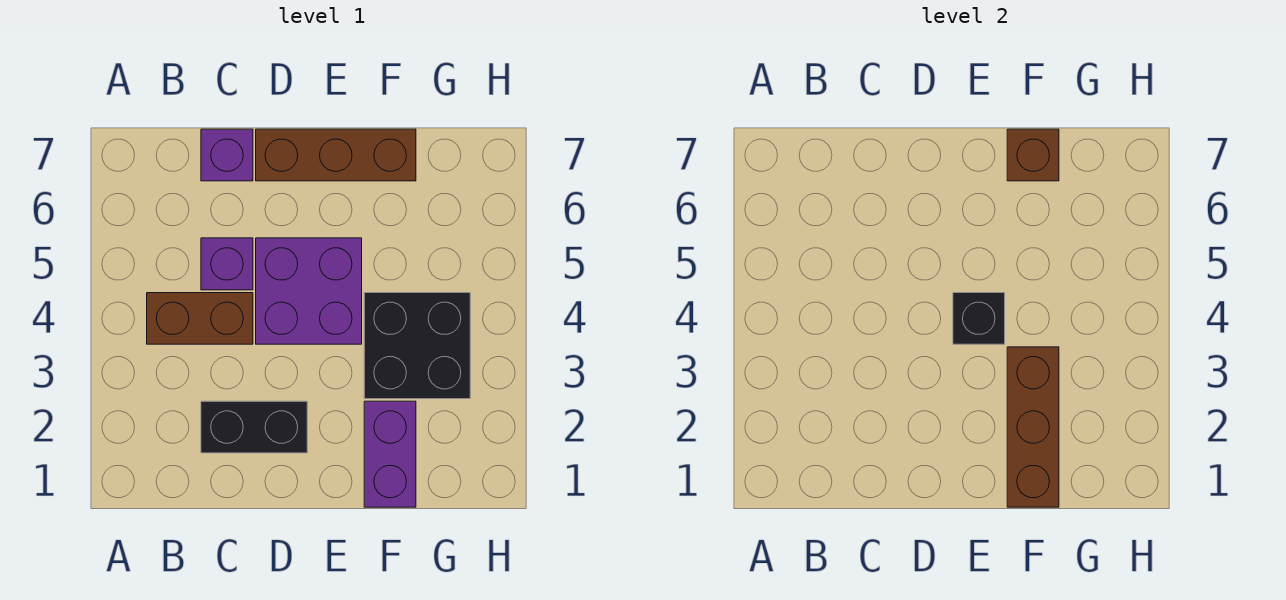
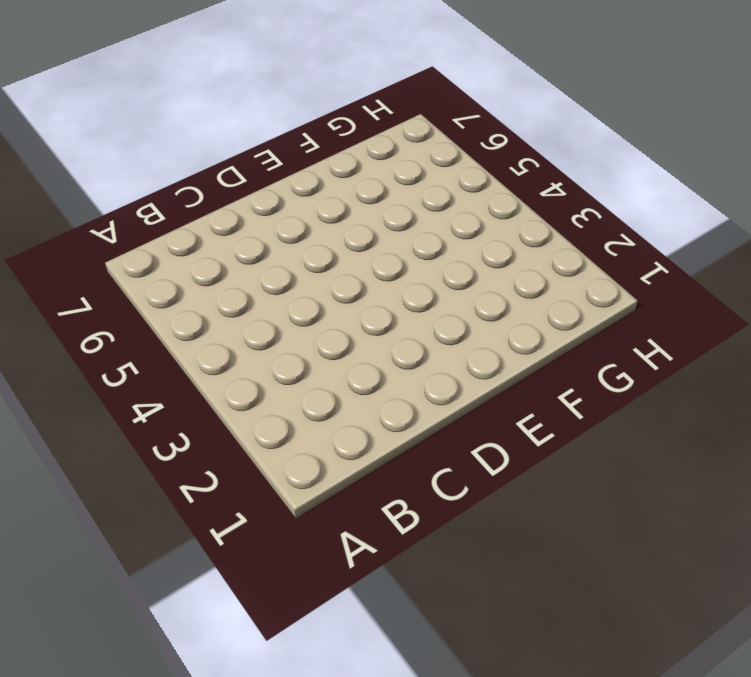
none -> brown brick B4:C4 level 1
none -> black brick C2:D2 level 1

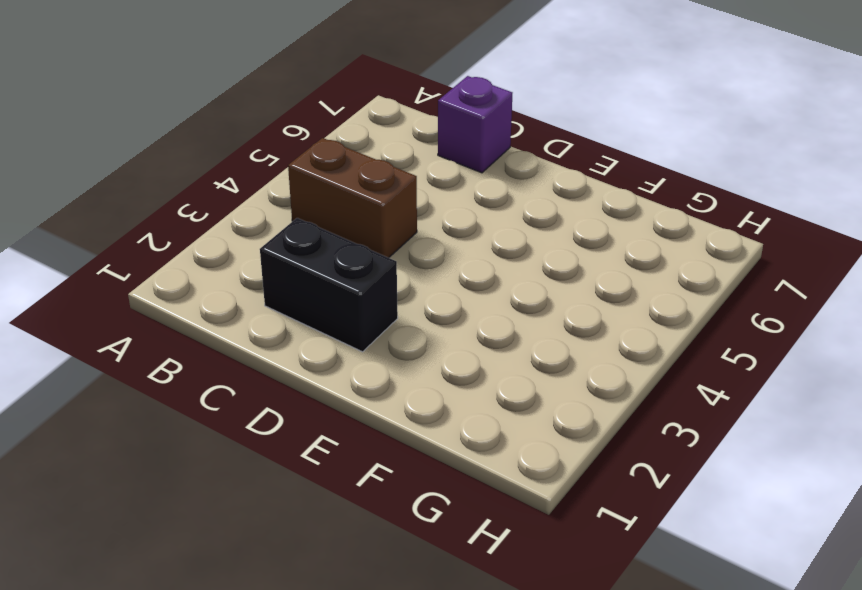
none -> purple brick C5 level 1
none -> purple brick D4:E5 level 1

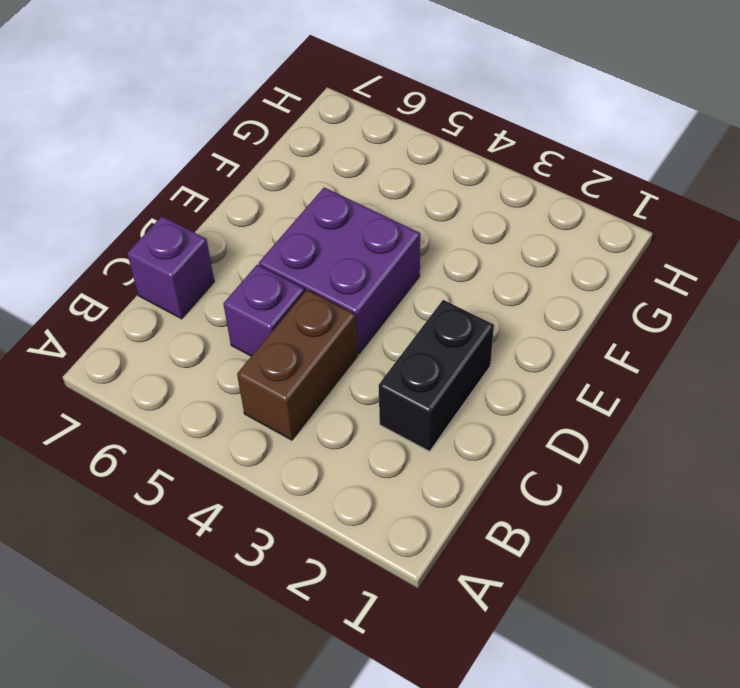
none -> brown brick D7:F7 level 1
none -> purple brick F1:F2 level 1

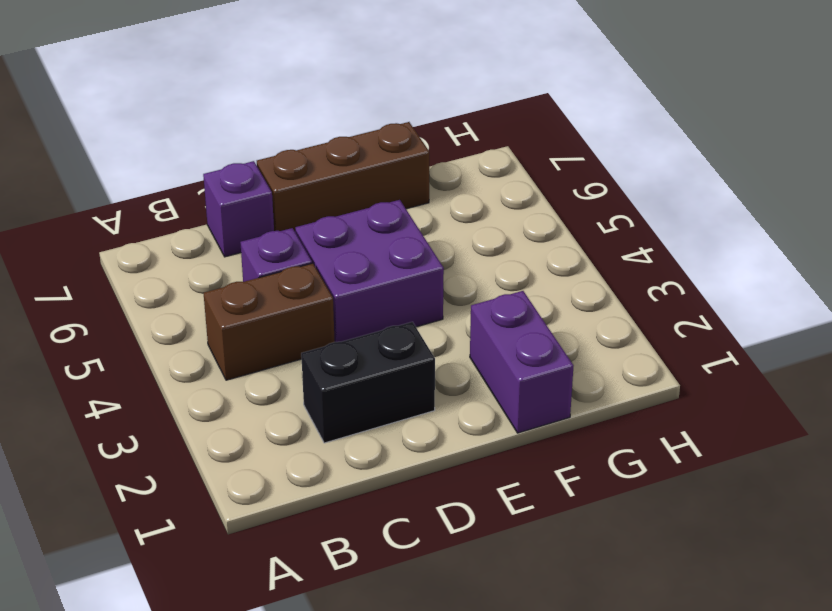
none -> black brick F3:G4 level 1
none -> black brick E4 level 2

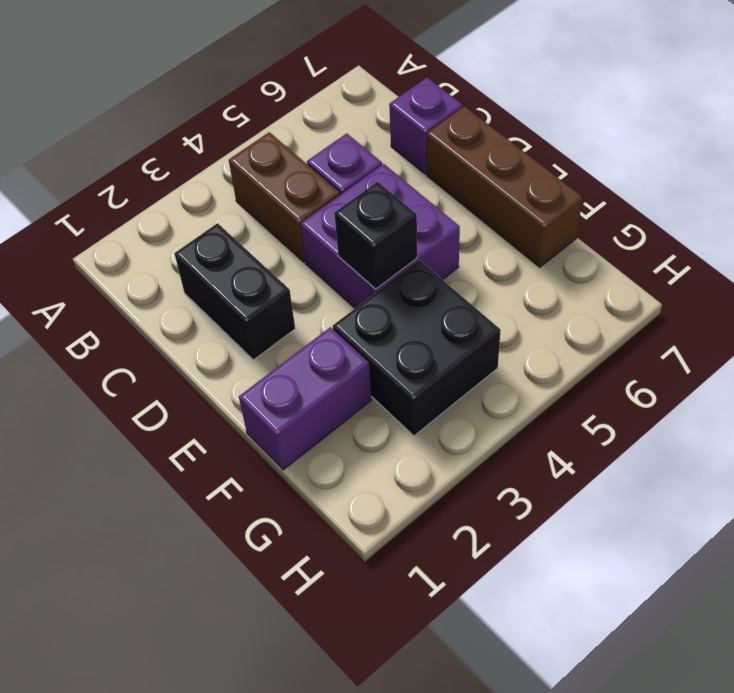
none -> brown brick F1:F3 level 2
none -> brown brick F7 level 2

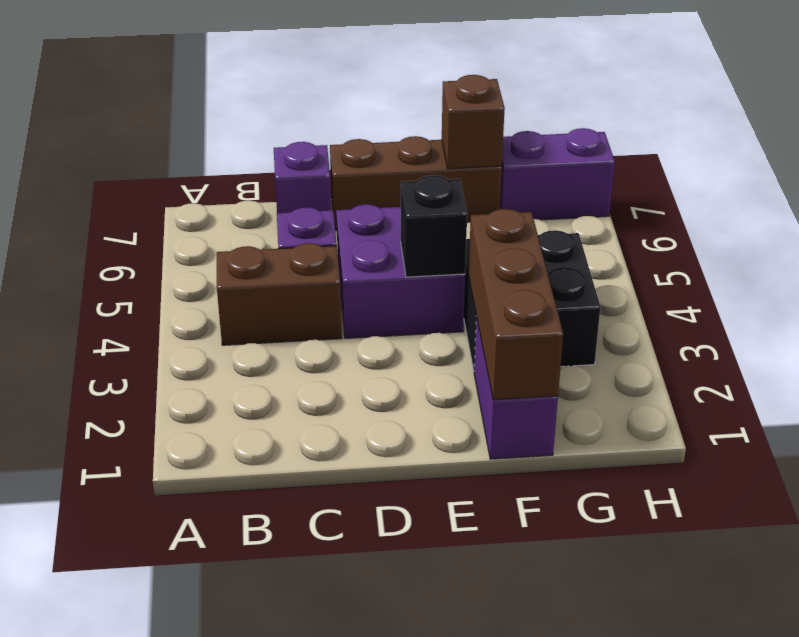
purple brick G7:H7 level 1 -> none
none -> black brick C2:D2 level 1

